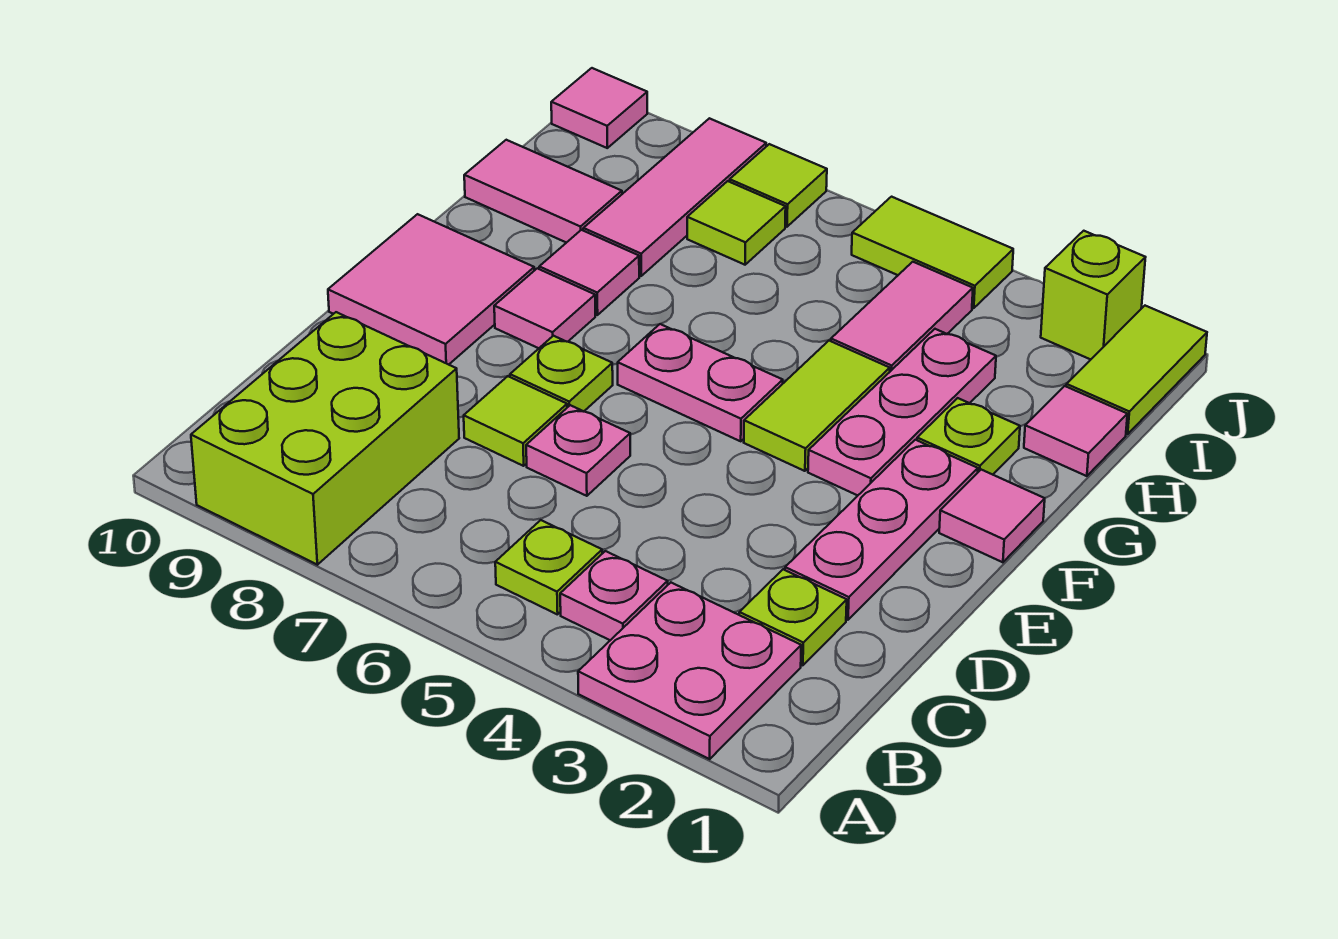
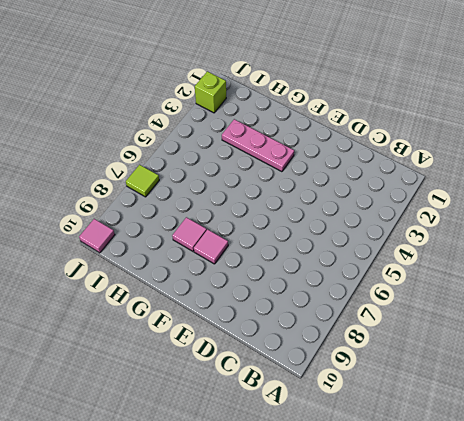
none -> pink plate A2:B3 level 1
none -> lime brick A8:C9 level 1
none -> pink plate B4 level 1

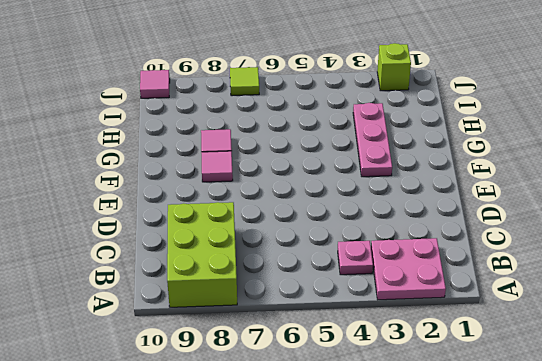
none -> lime plate B5 level 1
none -> lime plate C2 level 1
none -> pink plate D2:F2 level 1

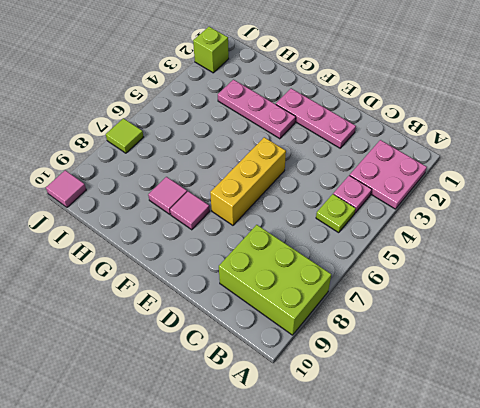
yellow brick E5:E7 level 1 -> lime plate E7 level 1
none -> lime plate C2 level 1
none -> pink plate D6 level 1
none -> lime tile D7 level 1

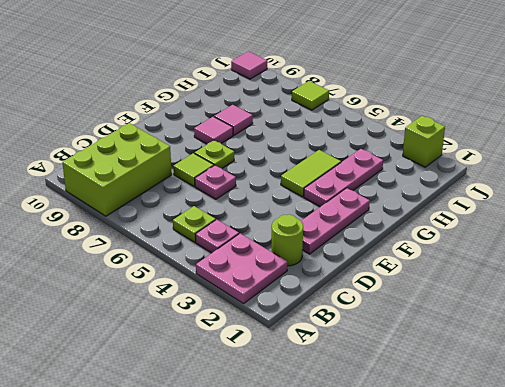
lime round brick C2 level 1 -> lime plate C2 level 1
none -> pink tile E9:F10 level 1
none -> pink tile F1 level 1
none -> pink plate F5:F6 level 1

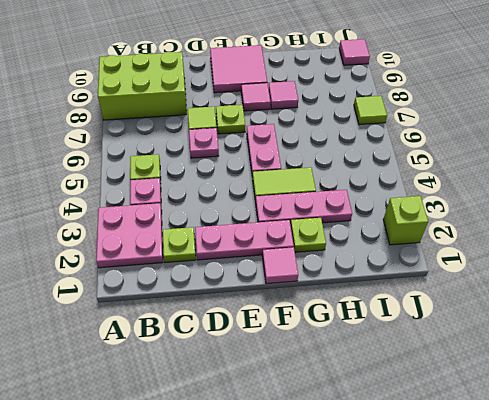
none -> pink tile H1 level 1
none -> pink tile H4:I4 level 1
none -> pink tile H8:J8 level 1

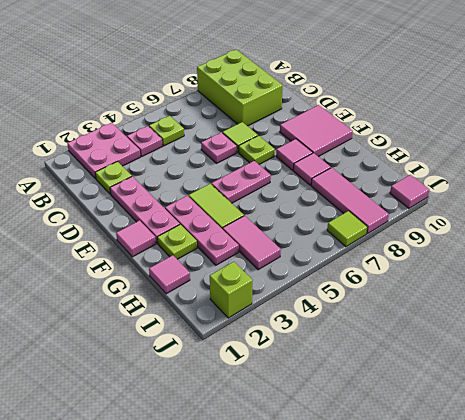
none -> pink tile H9:H10 level 1
none -> lime tile I1:J1 level 1
none -> lime tile I7 level 1

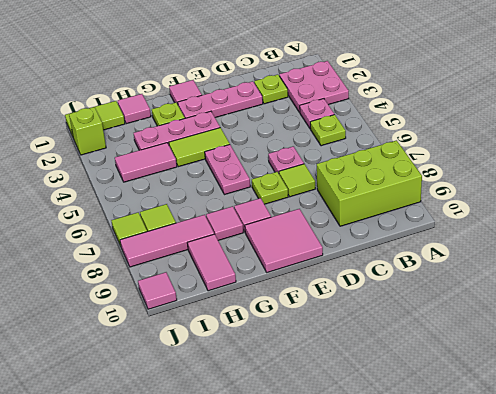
none -> lime tile J4:J5 level 1

